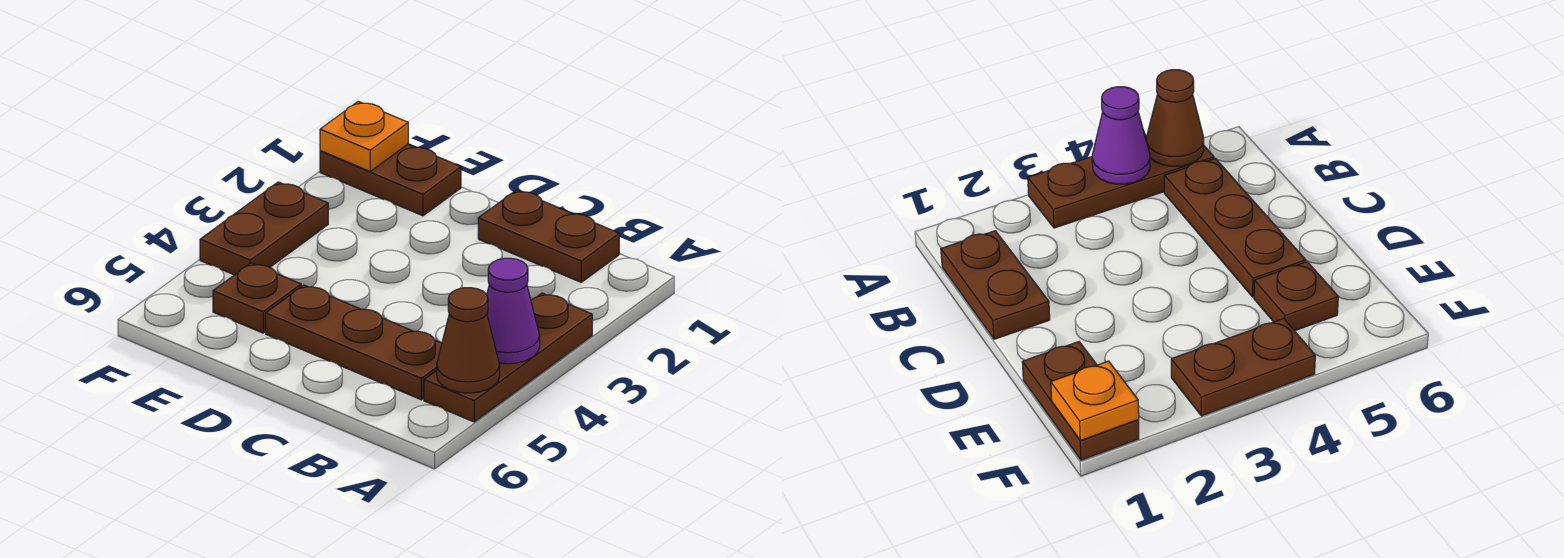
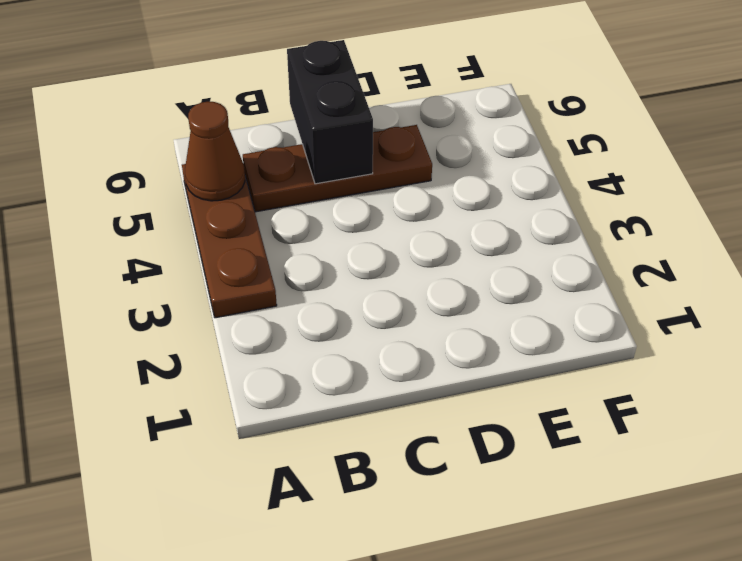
black brick C5:C6 level 2 -> none
none -> brown plate B1:C1 level 1
none -> brown plate E1:F1 level 1

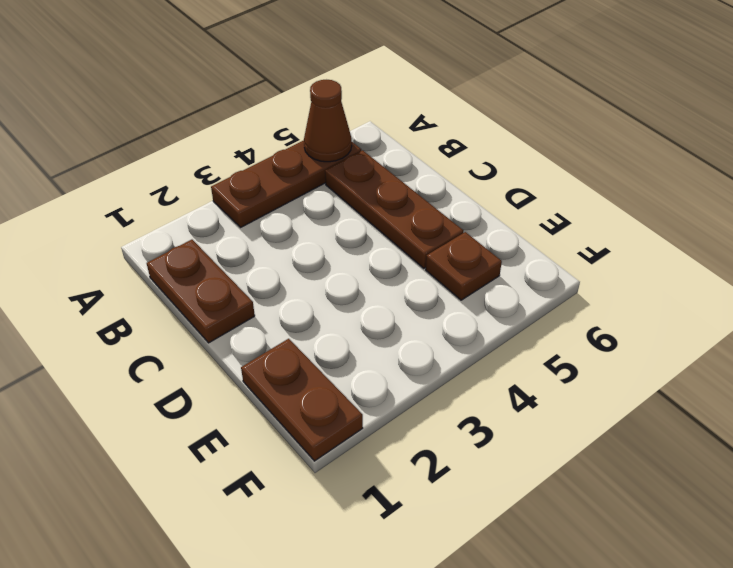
none -> brown plate F3:F4 level 1
none -> purple cone A4 level 2

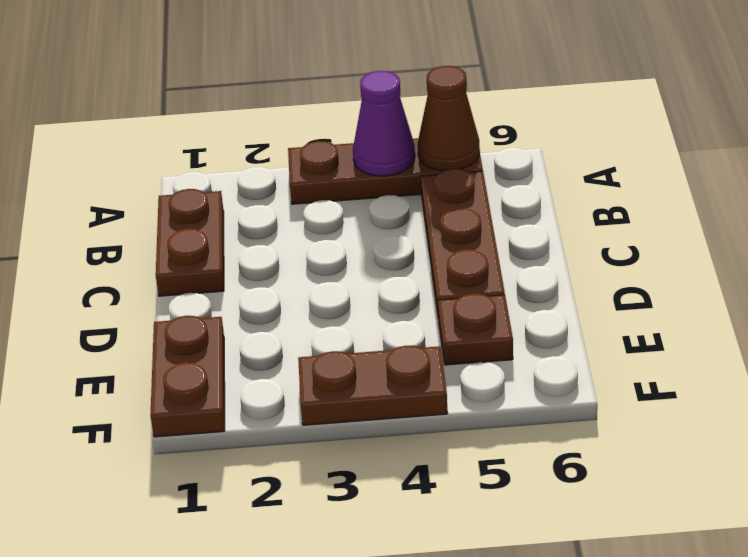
none -> orange plate F1 level 2

